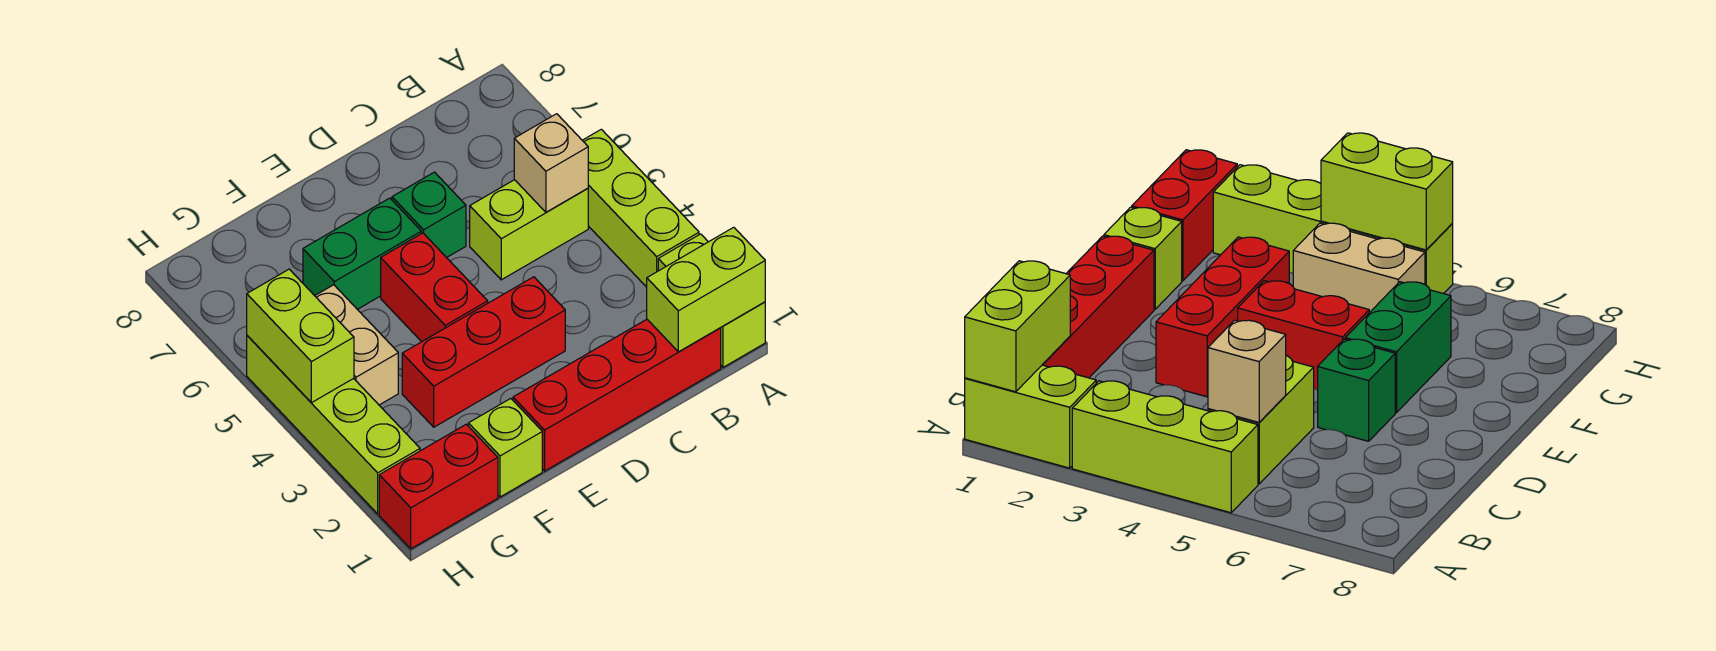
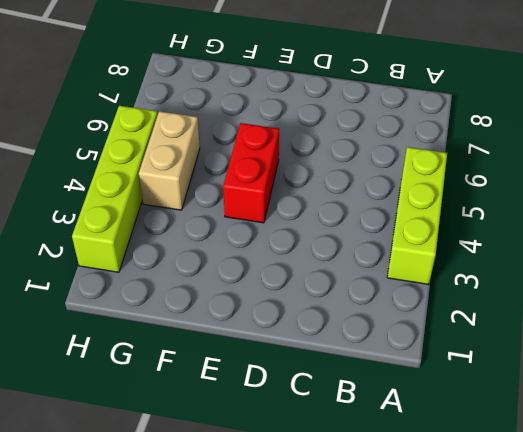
none -> lime brick A1:A2 level 1
none -> red brick B1:E1 level 1
none -> lime brick B5:C5 level 1

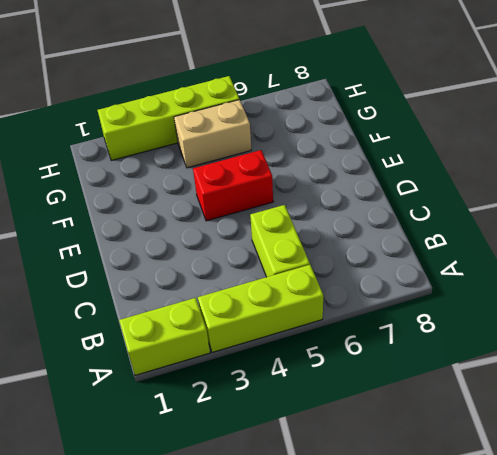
none -> red brick B1:E1 level 1
none -> red brick D3:F3 level 1
none -> green brick D6 level 1

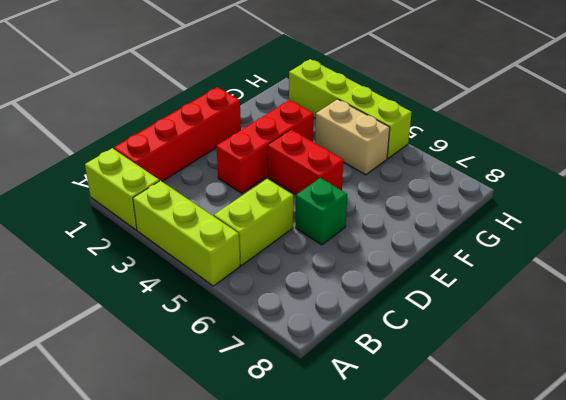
none -> green brick E6:F6 level 1
none -> lime brick F1 level 1
none -> red brick G1:H1 level 1

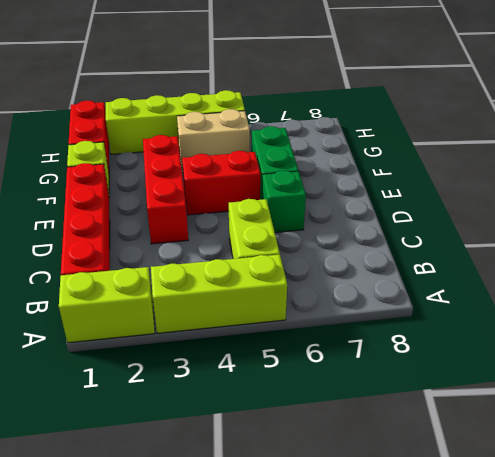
none -> lime brick A1:B1 level 2
none -> tan brick B5 level 2
none -> lime brick H4:H5 level 2

